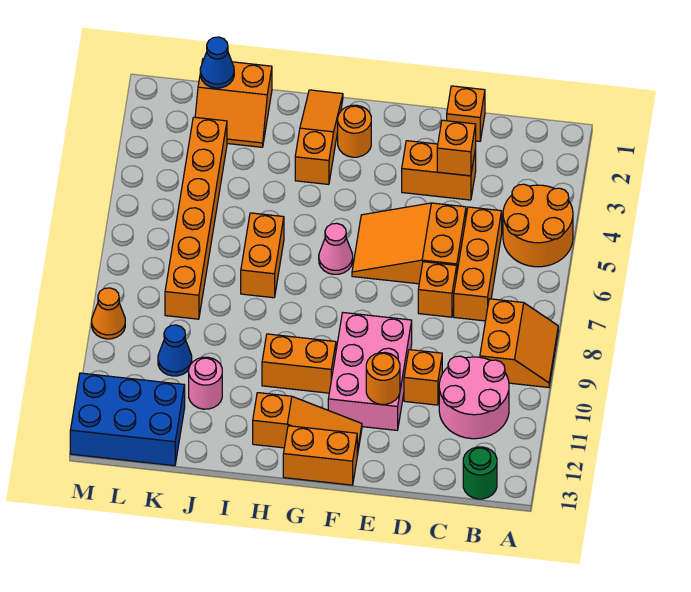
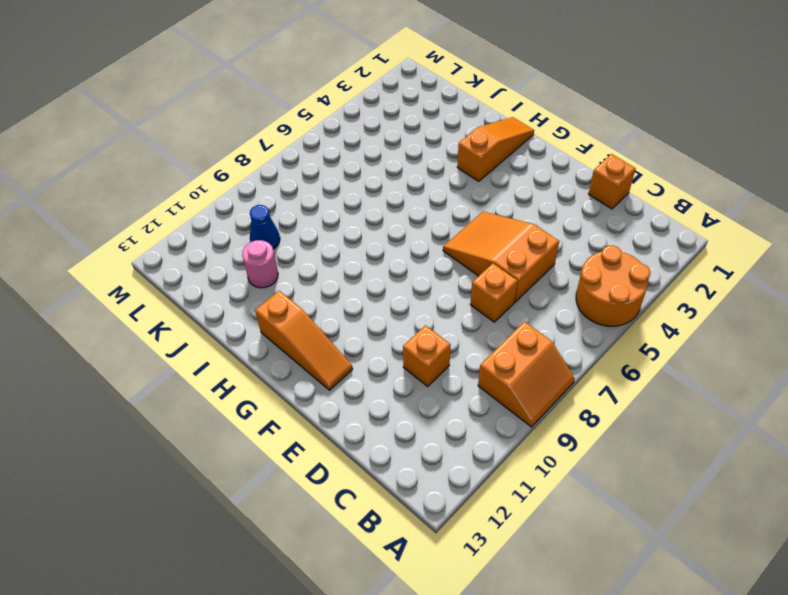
none -> pink round brick B10:C11 level 1
none -> green round brick B13 level 1
none -> orange brick C5:C7 level 1

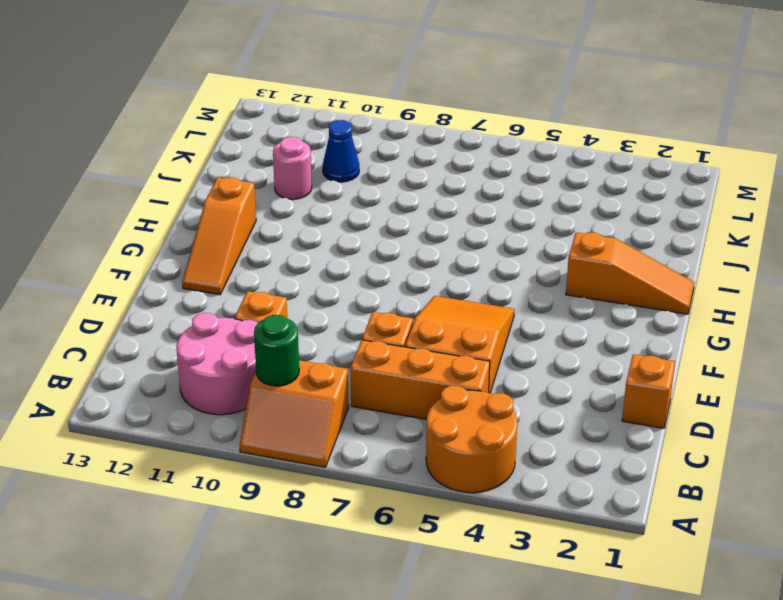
green round brick B9 level 2 -> green round brick B13 level 1
none -> orange brick D3:E3 level 1
none -> pink brick E9:F11 level 1
none -> orange brick F13:G13 level 1

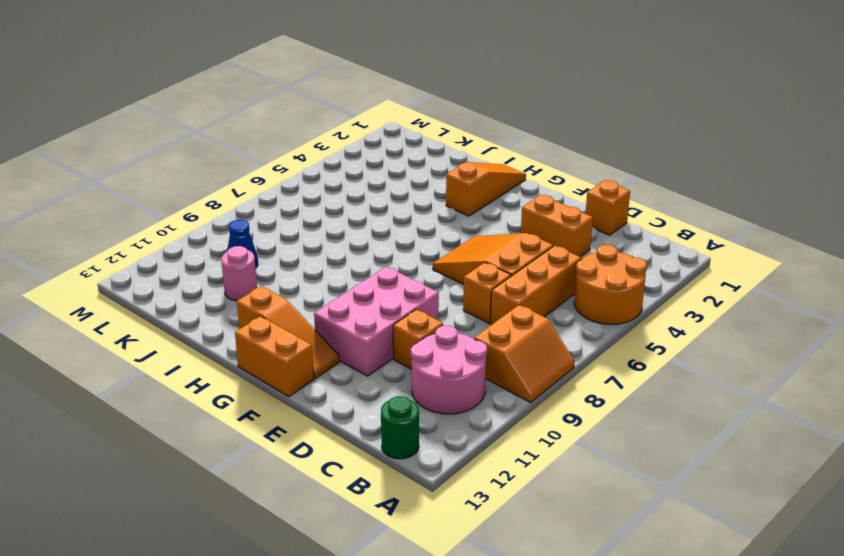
none -> orange round brick G2 level 1
none -> pink cone G6 level 1
none -> orange brick G10:H10 level 1

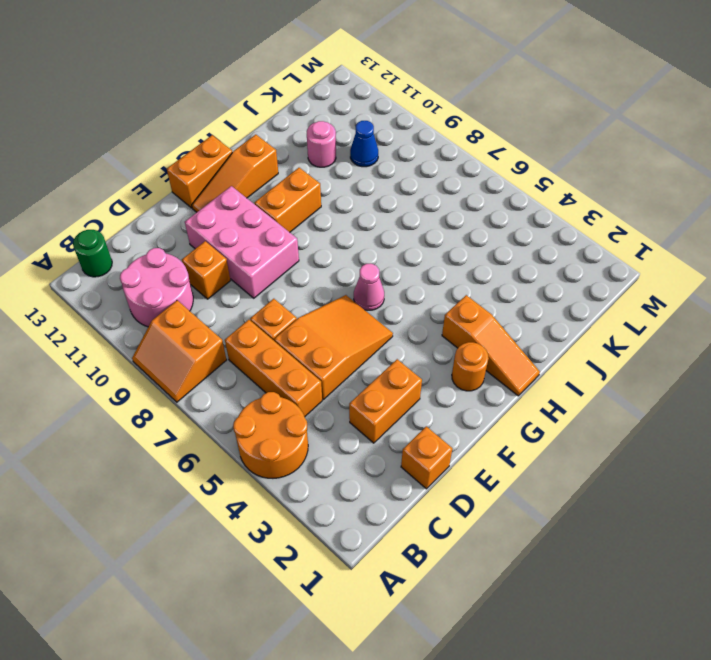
none -> orange brick I6:I7 level 1
none -> orange slope J1:K2 level 1 top 1
none -> orange brick K3:K8 level 1

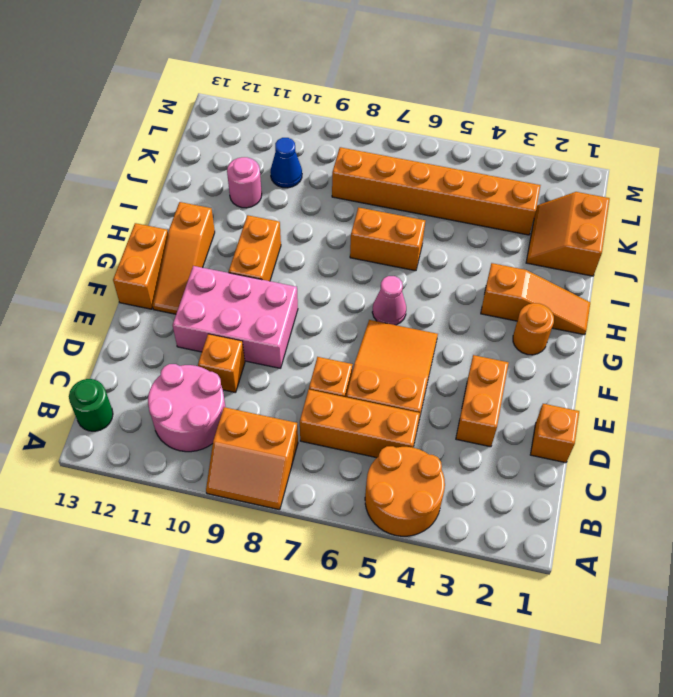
none -> blue brick K12:M13 level 1
none -> orange cone M9 level 1
none -> orange brick D3 level 2

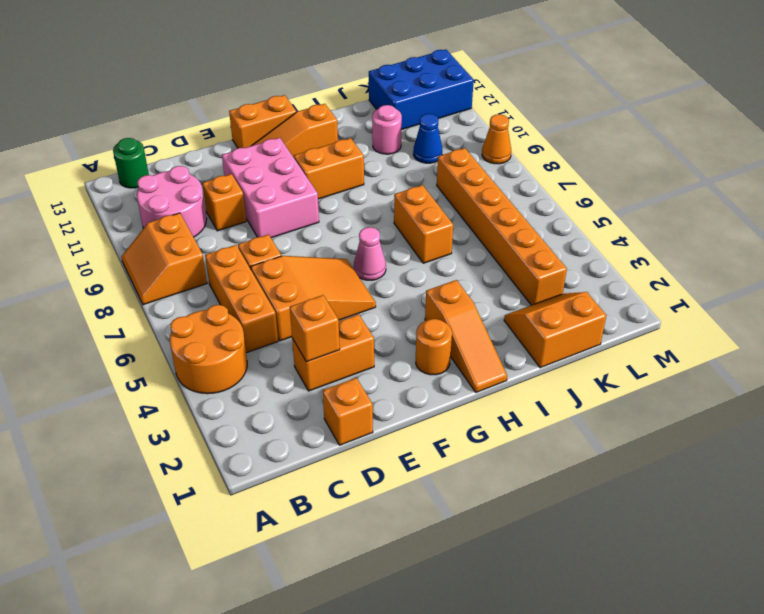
none -> orange round brick E11 level 2
none -> blue cone K1 level 2

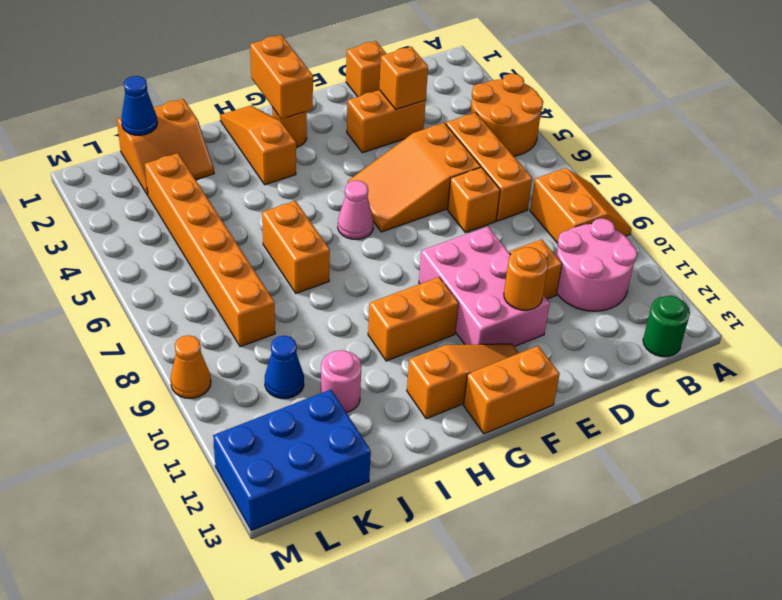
orange brick G1:G2 level 2 -> none

